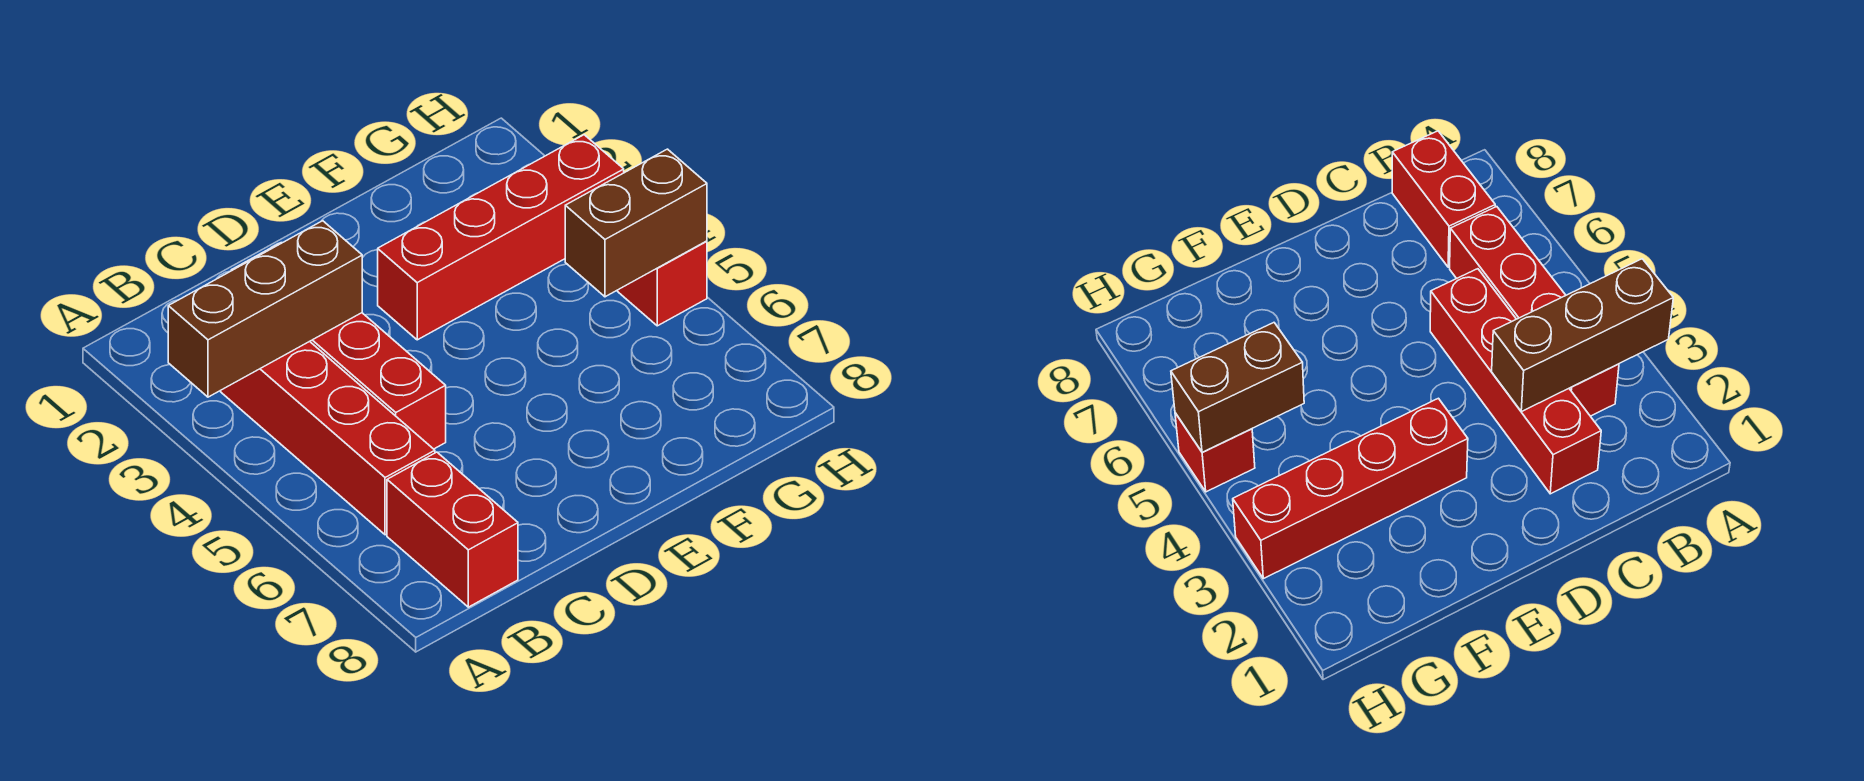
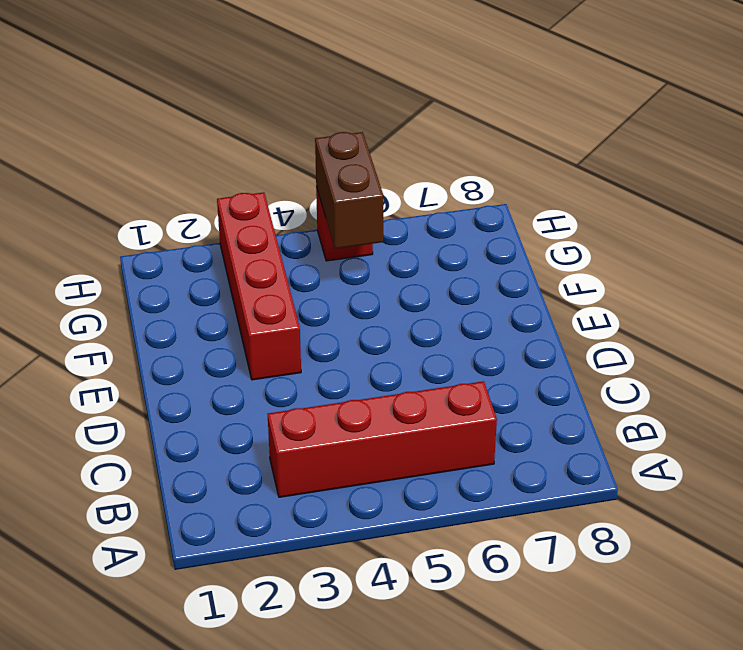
none -> red brick B7:B8 level 1
none -> red brick C2:C5 level 1

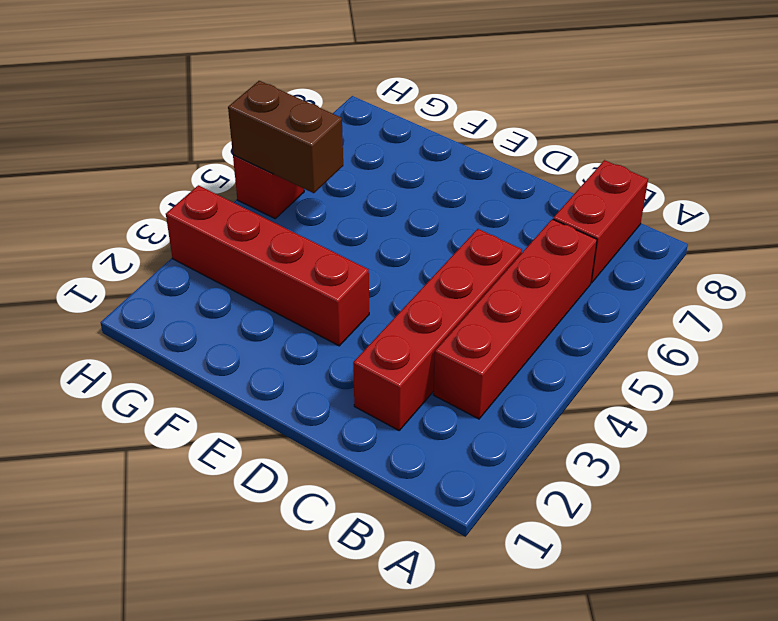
none -> brown brick A3:C3 level 2

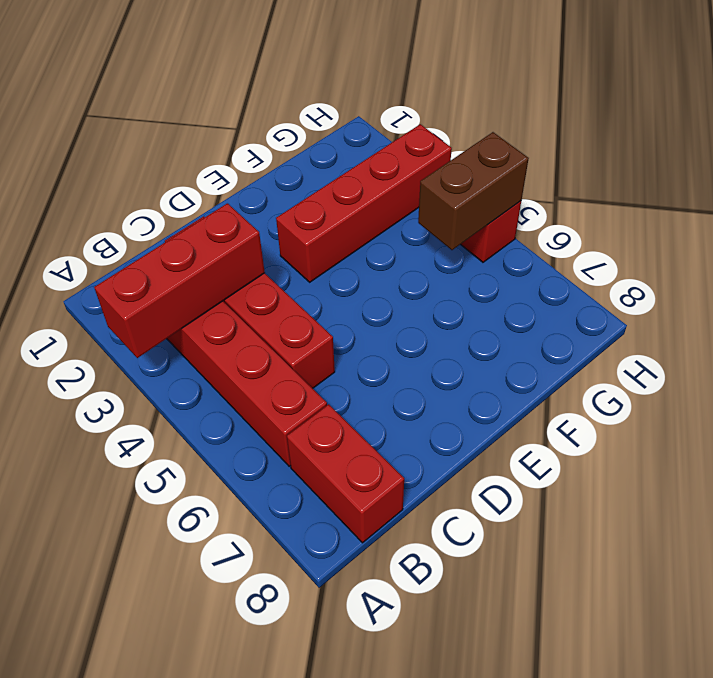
red brick A3:C3 level 2 -> brown brick A3:C3 level 2

